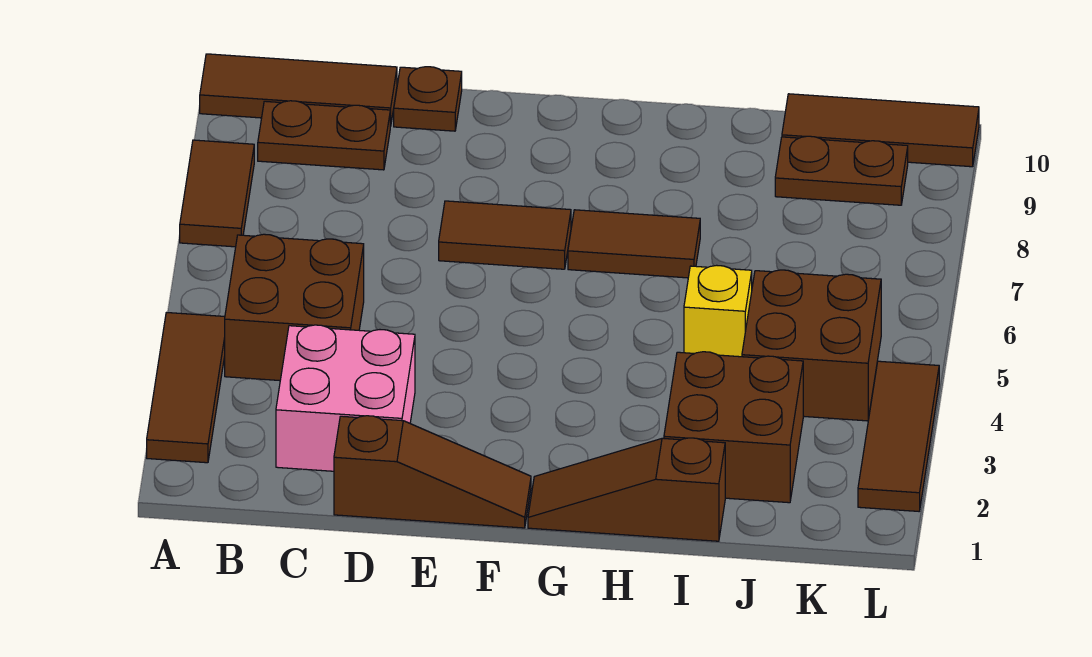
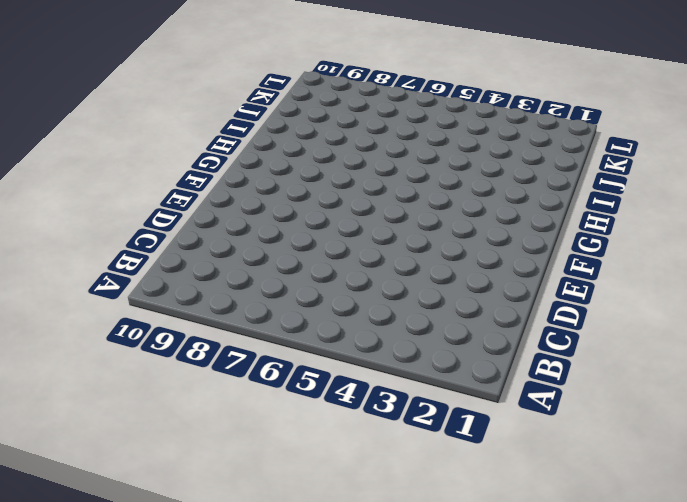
none -> brown tile A2:A4 level 1
none -> brown tile A7:A8 level 1
none -> brown tile A10:C10 level 1

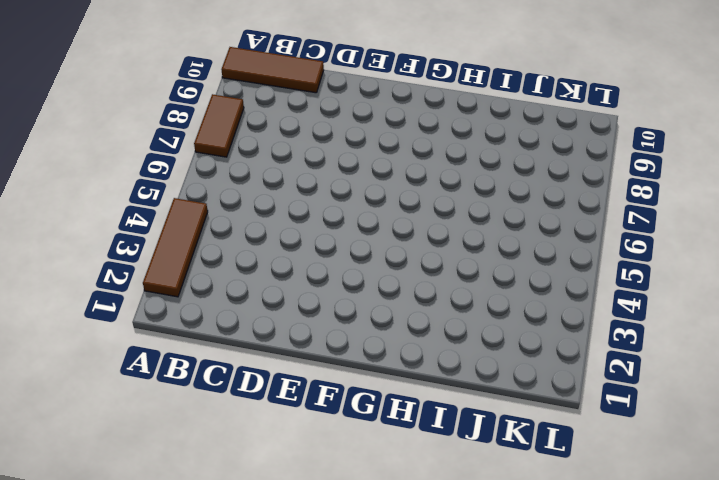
none -> brown brick B4:C5 level 1
none -> brown plate B9:C9 level 1
none -> pink brick C2:D3 level 1

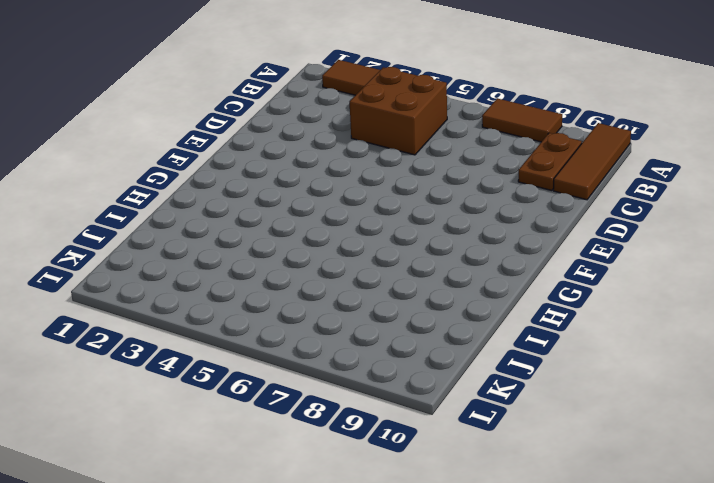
none -> pink brick C2:D3 level 1
none -> brown slope D1:F1 level 1 top D
none -> brown plate D10 level 1

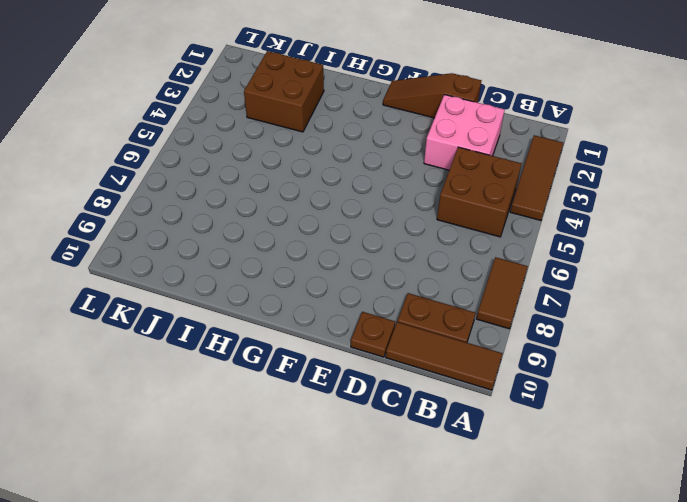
none -> brown tile E7:F7 level 1
none -> brown slope G1:I1 level 1 top I
none -> brown tile G7:H7 level 1

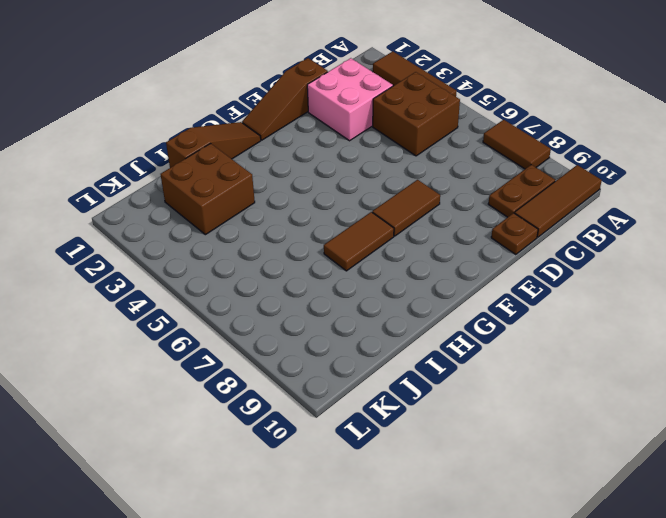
none -> yellow brick I5 level 1
none -> brown brick J4:K5 level 1
none -> brown plate J9:K9 level 1

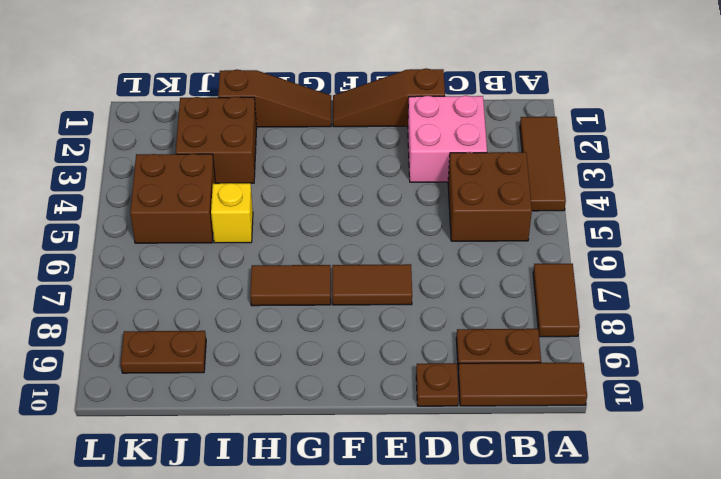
none -> brown tile J10:L10 level 1
none -> brown tile L2:L4 level 1

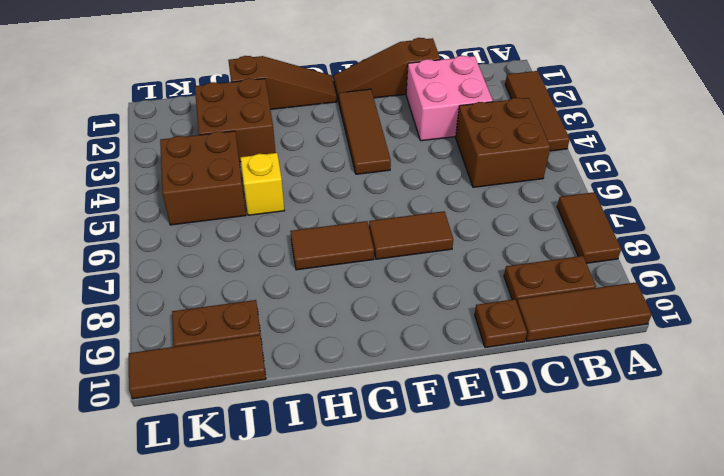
brown tile F2:F4 level 1 -> brown tile L2:L4 level 1

